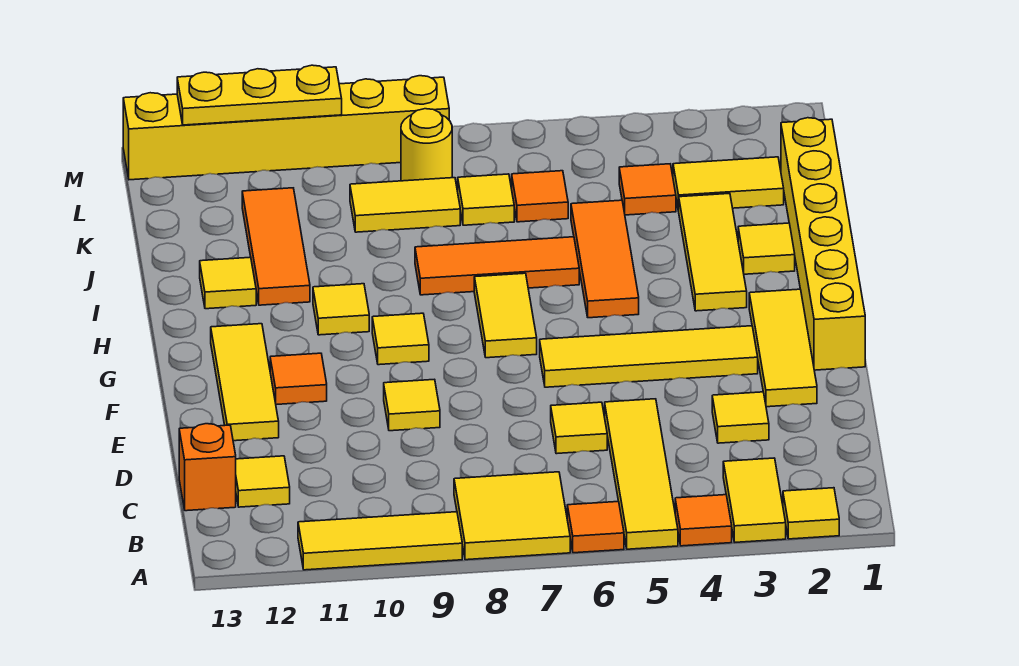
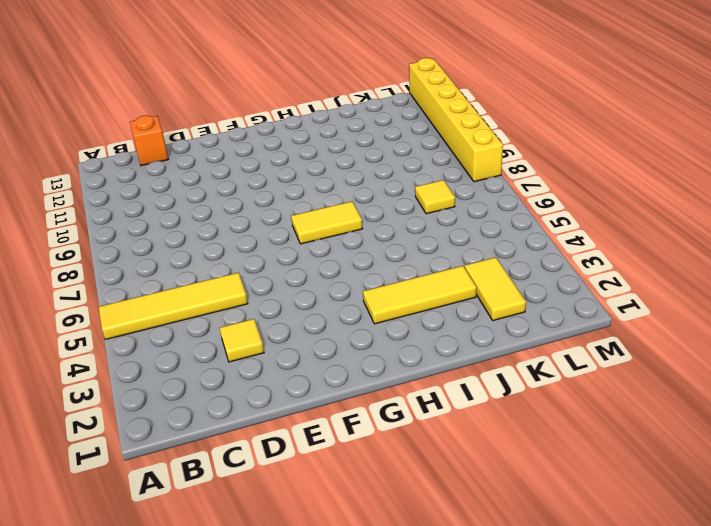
none -> yellow tile A2 level 1
none -> yellow tile A3:B3 level 1
none -> orange tile A4 level 1
none -> orange tile A6 level 1

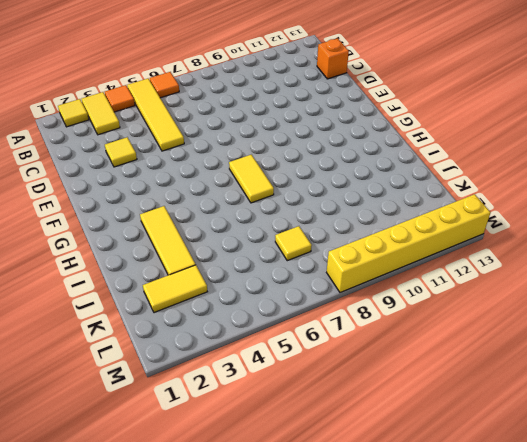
none -> yellow tile A7:B8 level 1
none -> yellow tile A9:A11 level 1
none -> yellow tile C12 level 1
none -> yellow tile D6 level 1

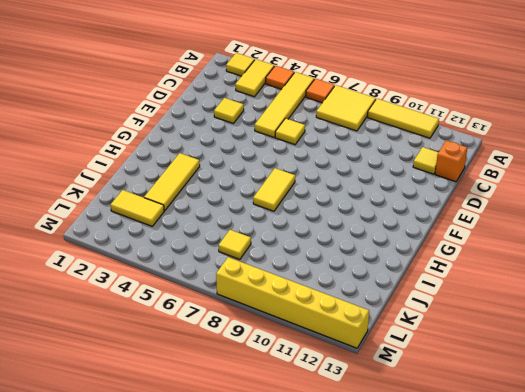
none -> yellow tile E2:G2 level 1
none -> yellow tile E9 level 1
none -> yellow tile E12:G12 level 1
none -> yellow brick F1:K1 level 1

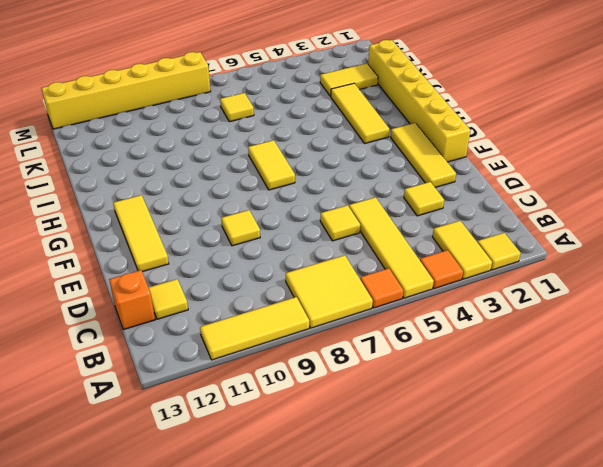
none -> yellow tile F3:F6 level 1
none -> orange tile F11 level 1
none -> yellow tile G9 level 1
none -> orange tile H5:J5 level 1

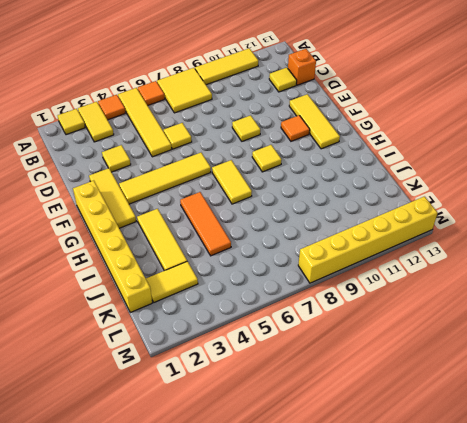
none -> yellow tile H10 level 1
none -> yellow tile I2 level 1
none -> orange tile I6:I8 level 1
none -> orange tile I11:K11 level 1

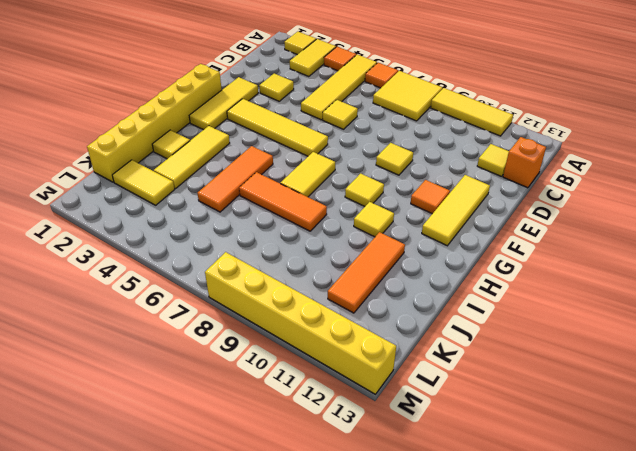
none -> yellow tile I12 level 1
none -> orange tile K4 level 1
none -> orange tile K6 level 1
none -> yellow tile K7 level 1

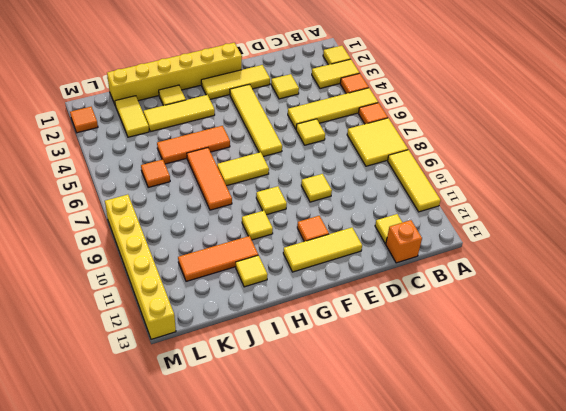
orange tile M2 level 1 -> orange tile K4 level 1
none -> yellow tile K7 level 1
none -> yellow tile K8:K9 level 1
none -> yellow round brick L8 level 1
none -> yellow plate M10:M12 level 2

